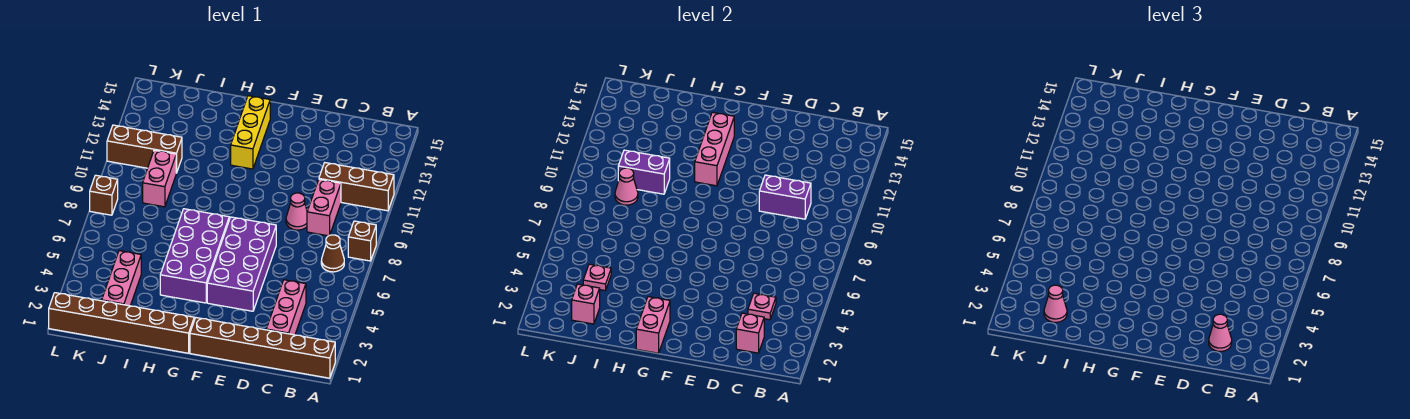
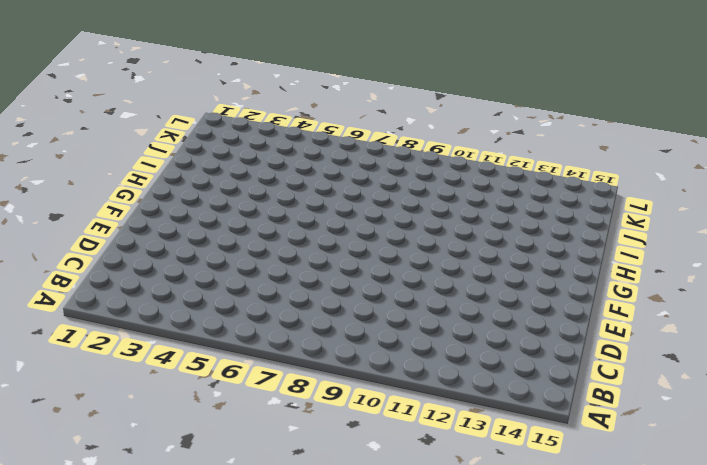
none -> brown brick A1:F1 level 1
none -> brown brick A8 level 1
none -> brown brick A11:C11 level 1

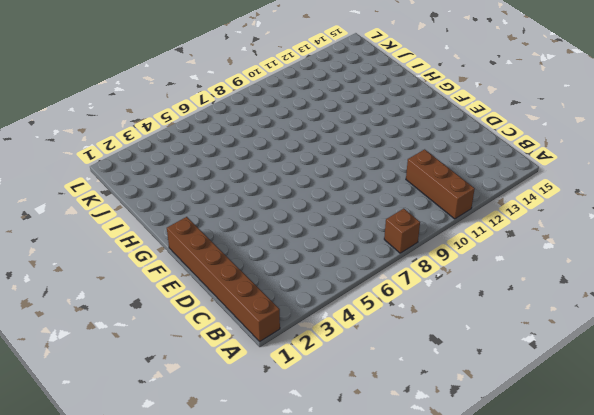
none -> brown cone B7 level 1
none -> pink brick C2:C4 level 1
none -> pink brick C9:C10 level 1

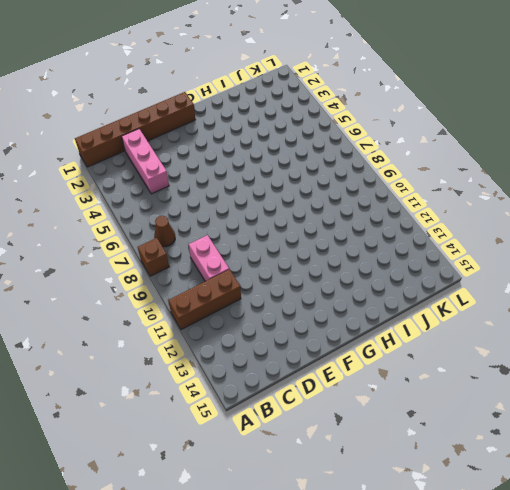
none -> pink cone D9 level 1
none -> purple brick E4:F7 level 1
none -> brown brick G1:L1 level 1

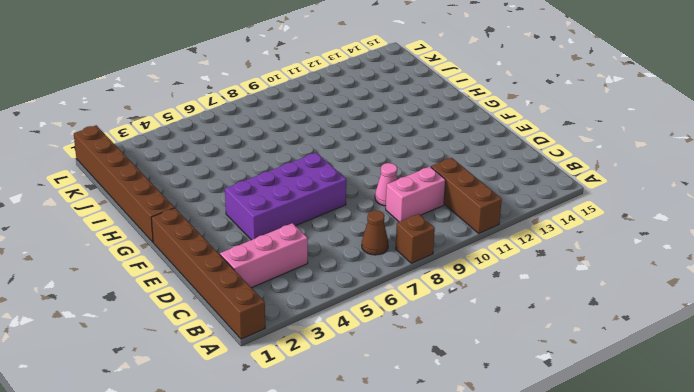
none -> purple brick G4:H7 level 1
none -> yellow brick G12:G14 level 1
none -> pink brick J2:J4 level 1

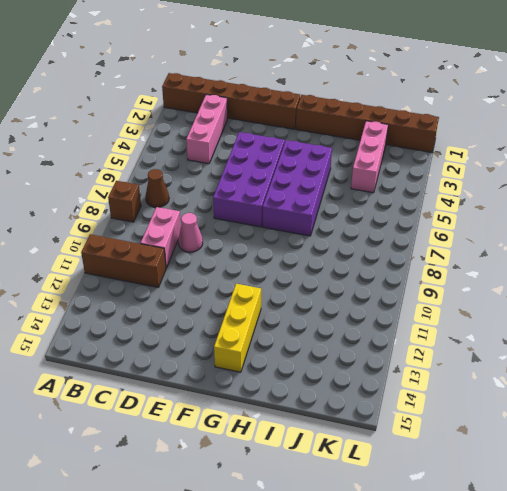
none -> pink brick J9:J10 level 1
none -> brown brick J11:L11 level 1
none -> brown brick L8 level 1

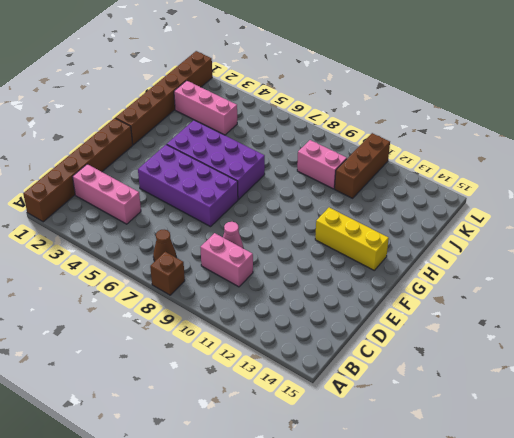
none -> brown brick A11:C11 level 1
none -> brown brick L8 level 1
none -> pink brick C2 level 2

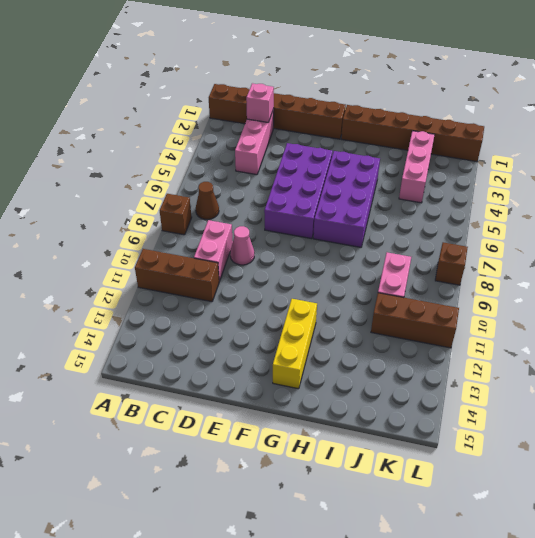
none -> pink plate C4 level 2
none -> purple brick C10:D10 level 2
none -> pink brick G1:G2 level 2

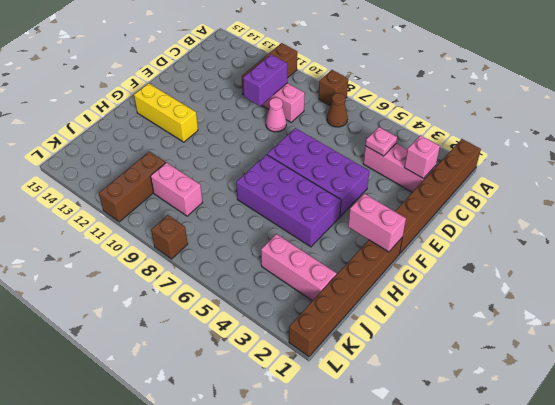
none -> pink brick G11:G13 level 2
none -> purple brick I10:J10 level 2
none -> pink brick J2 level 2

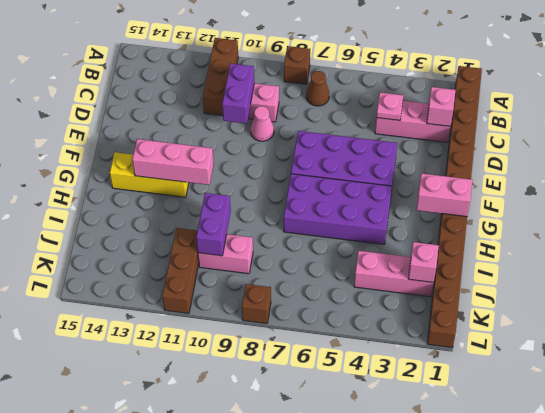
none -> pink plate J4 level 2
none -> pink cone J9 level 2
none -> pink cone C2 level 3

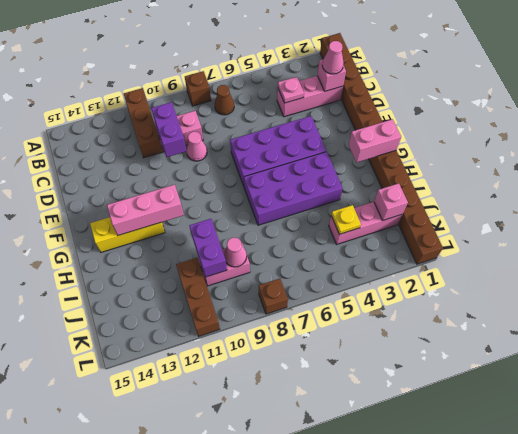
yellow plate J4 level 2 -> pink plate J4 level 2
none -> pink cone J2 level 3

